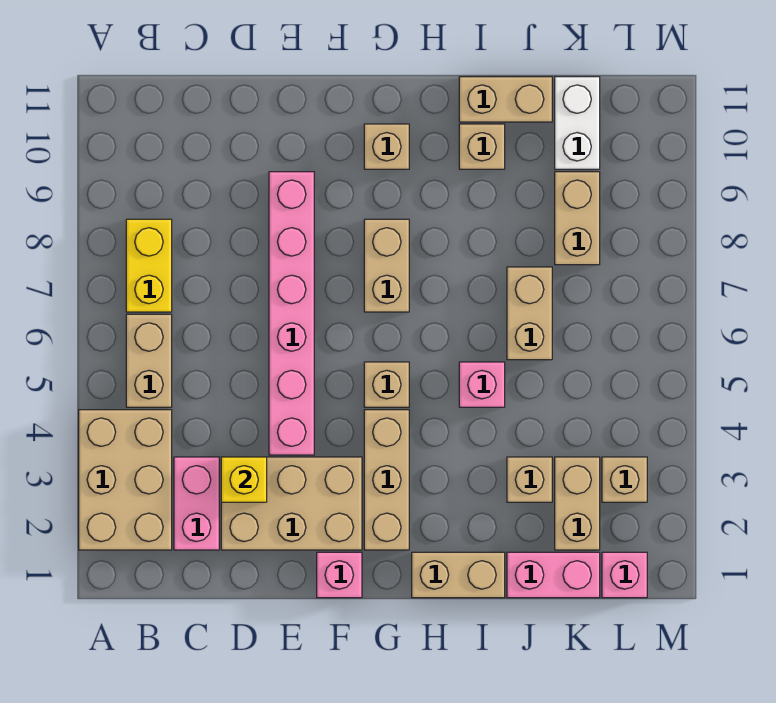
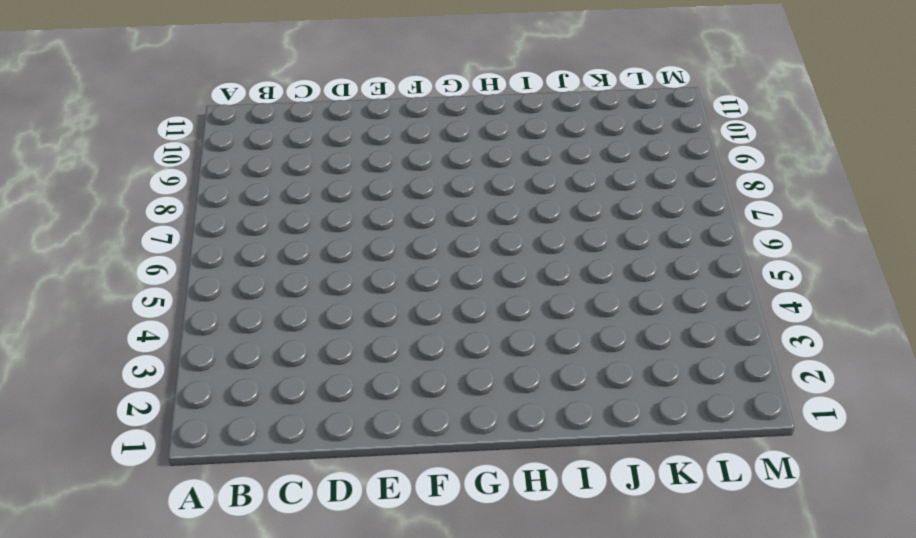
none -> tan brick A2:B4 level 1
none -> tan brick B5:B6 level 1
none -> yellow brick B7:B8 level 1

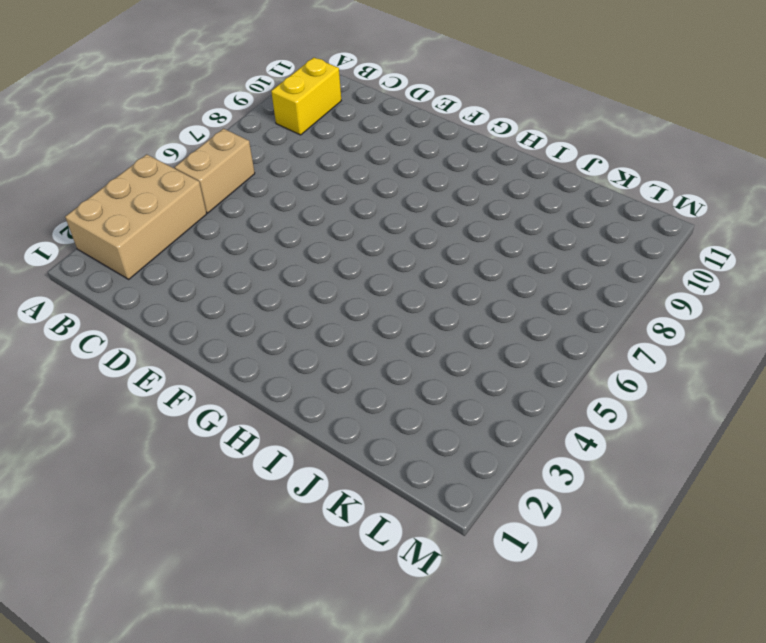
yellow brick B9:B10 level 1 -> yellow brick B7:B8 level 1
none -> pink brick C2:C3 level 1
none -> tan brick D2:F3 level 1
none -> pink brick E4:E9 level 1

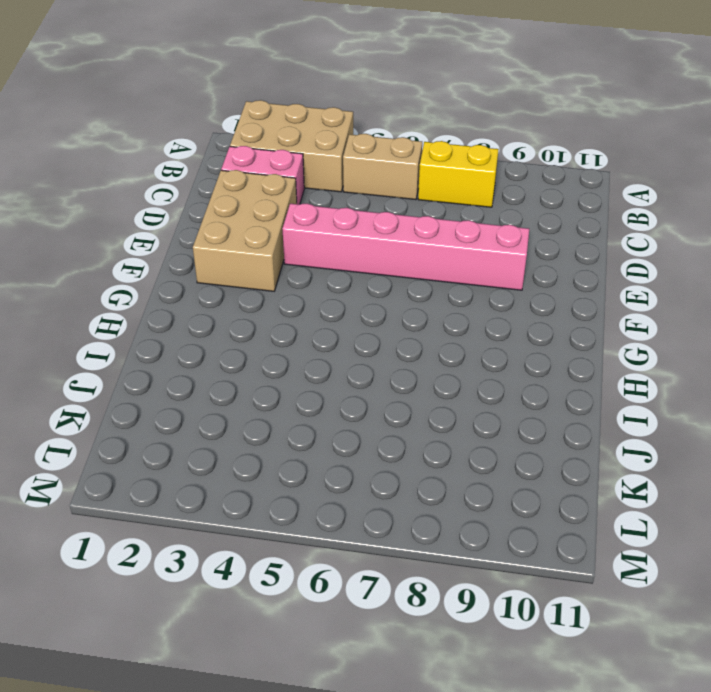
none -> pink brick F1 level 1
none -> tan brick G2:G4 level 1
none -> tan brick G5 level 1

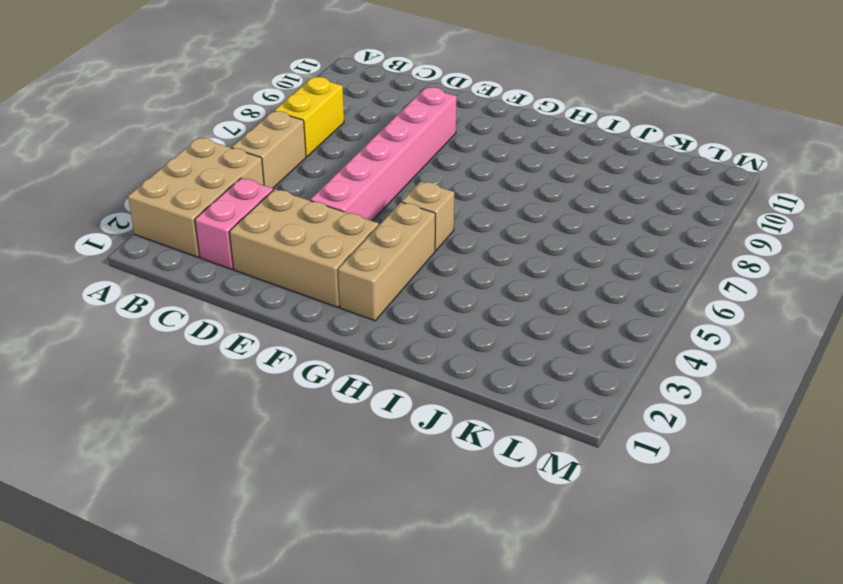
none -> pink brick F1 level 1
none -> tan brick G7:G8 level 1
none -> tan brick G10 level 1

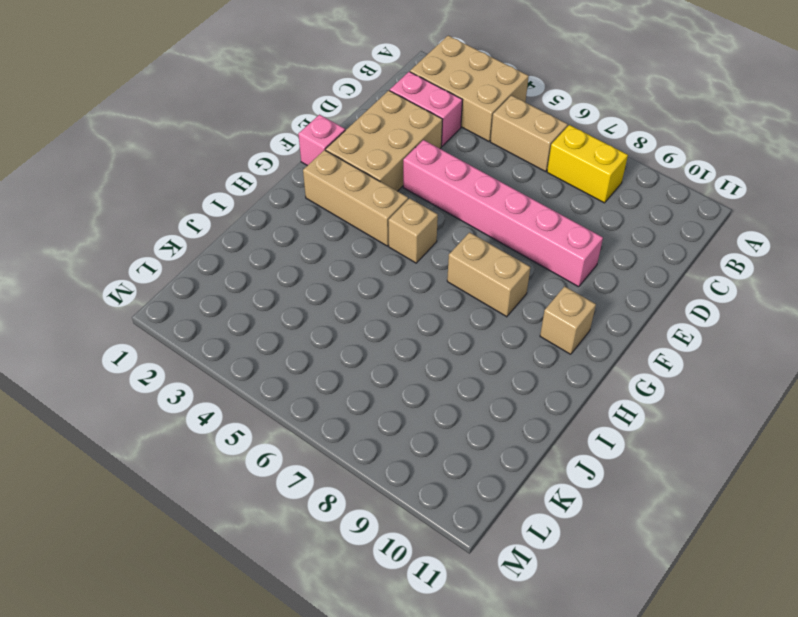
none -> tan brick H1:I1 level 1
none -> pink brick I5 level 1
none -> tan brick I10 level 1

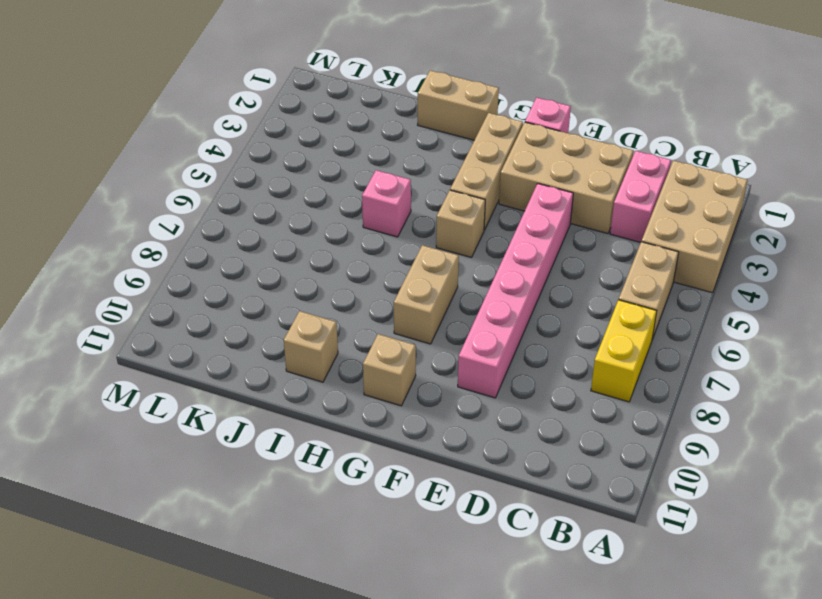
none -> tan brick I11:J11 level 1
none -> pink brick J1:K1 level 1
none -> tan brick J3 level 1

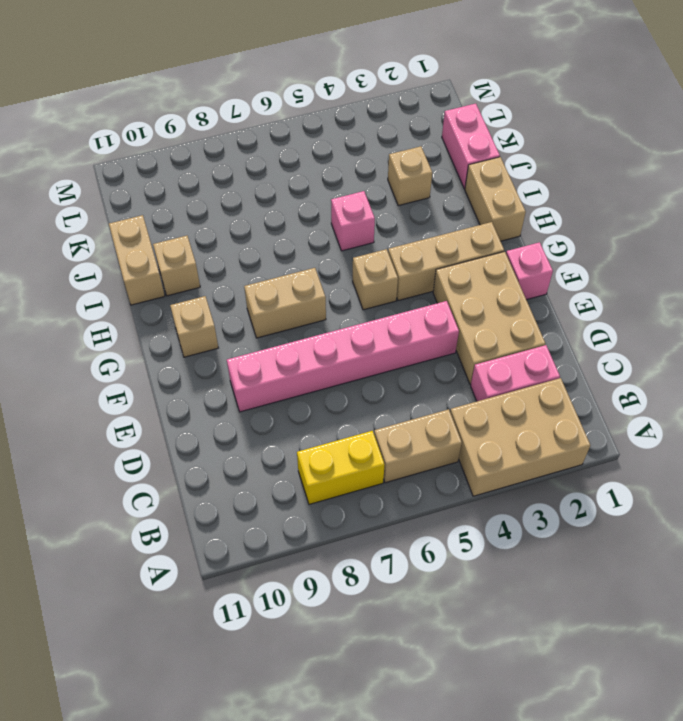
none -> tan brick J6:J7 level 1
none -> tan brick K2:K3 level 1
none -> tan brick K8:K9 level 1

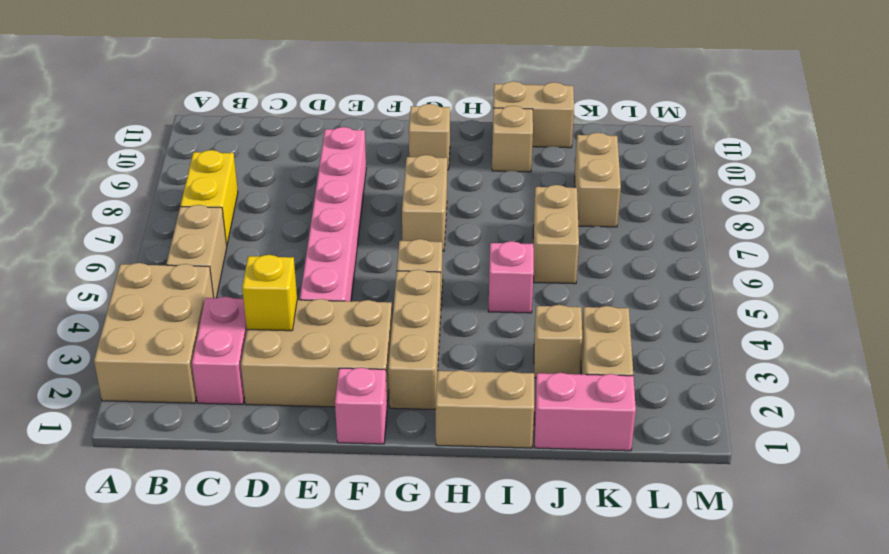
none -> white brick K10:K11 level 1
none -> pink brick L1 level 1
none -> tan brick L3 level 1

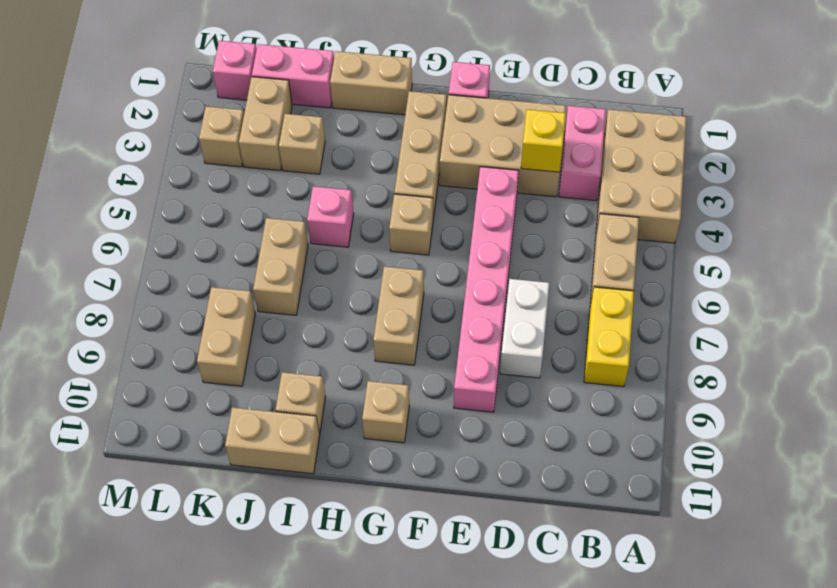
white brick D7:D8 level 1 -> white brick K10:K11 level 1

